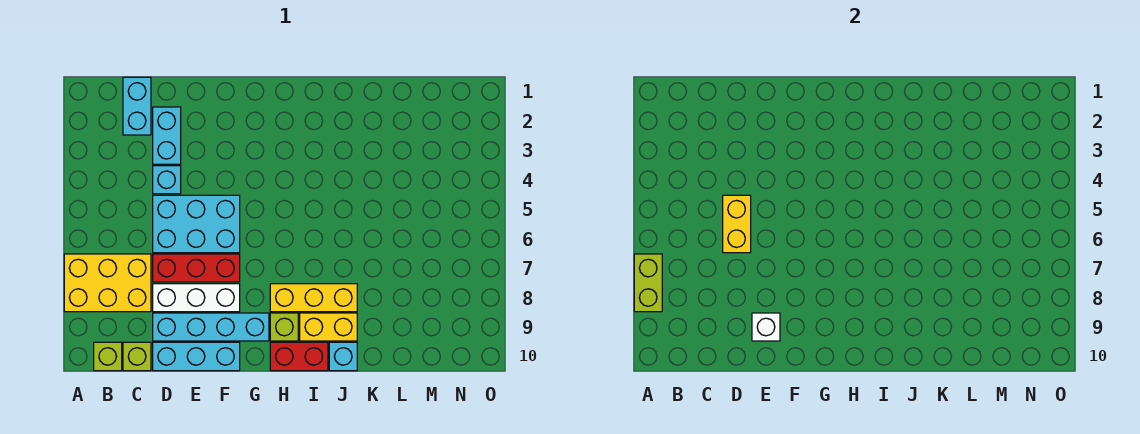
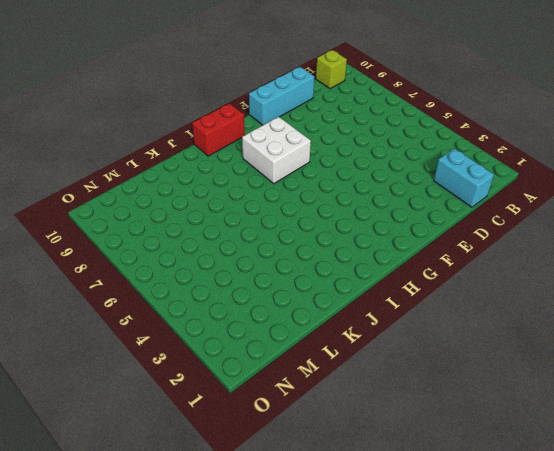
white brick G7:H8 level 1 -> yellow brick H8:J8 level 1
none -> yellow brick A7:C8 level 1
none -> lime brick C10 level 1
none -> cyan brick D2:D3 level 1

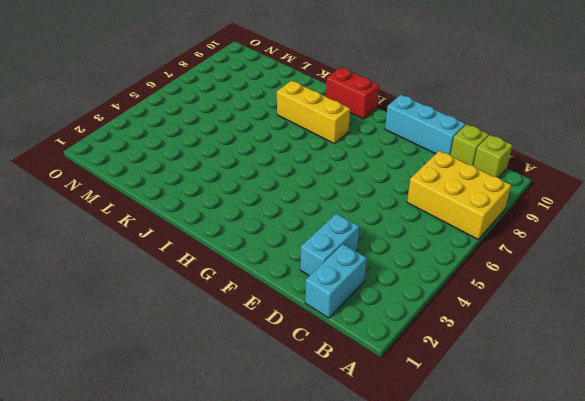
none -> cyan brick D4 level 1
none -> cyan brick D5:F6 level 1
none -> red brick D7:F7 level 1

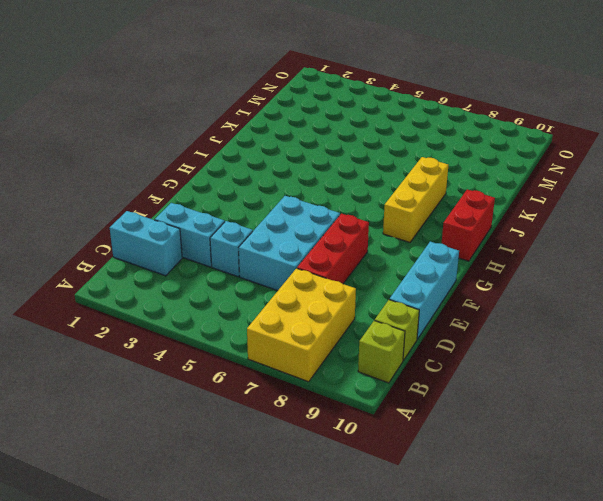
none -> white brick D8:F8 level 1
none -> cyan brick D9:G9 level 1
none -> lime brick H9 level 1

